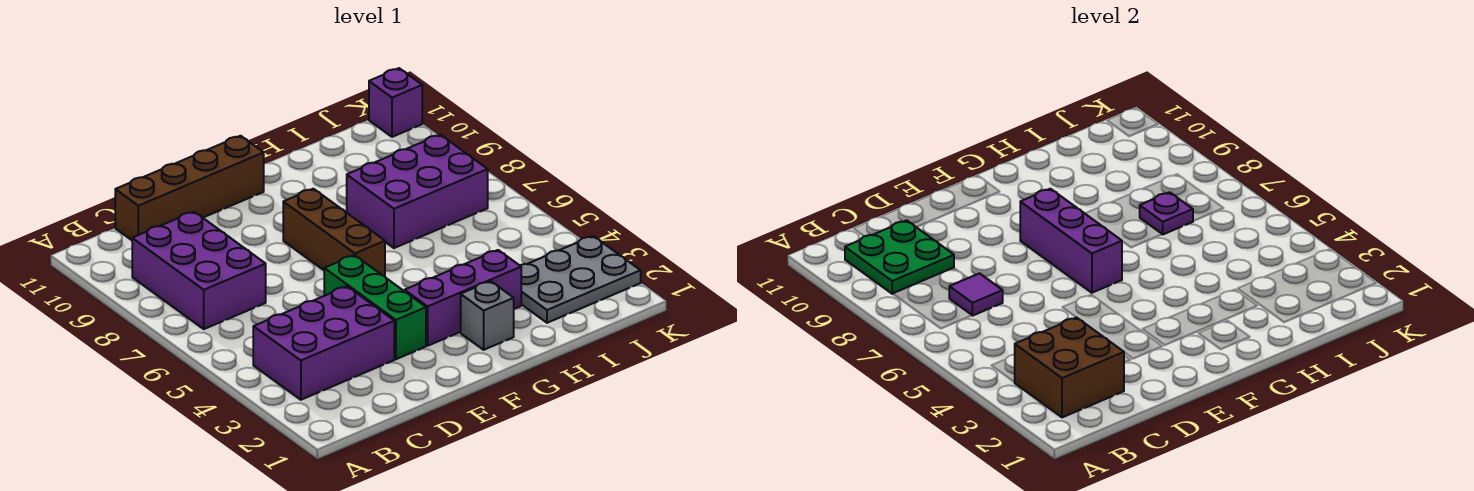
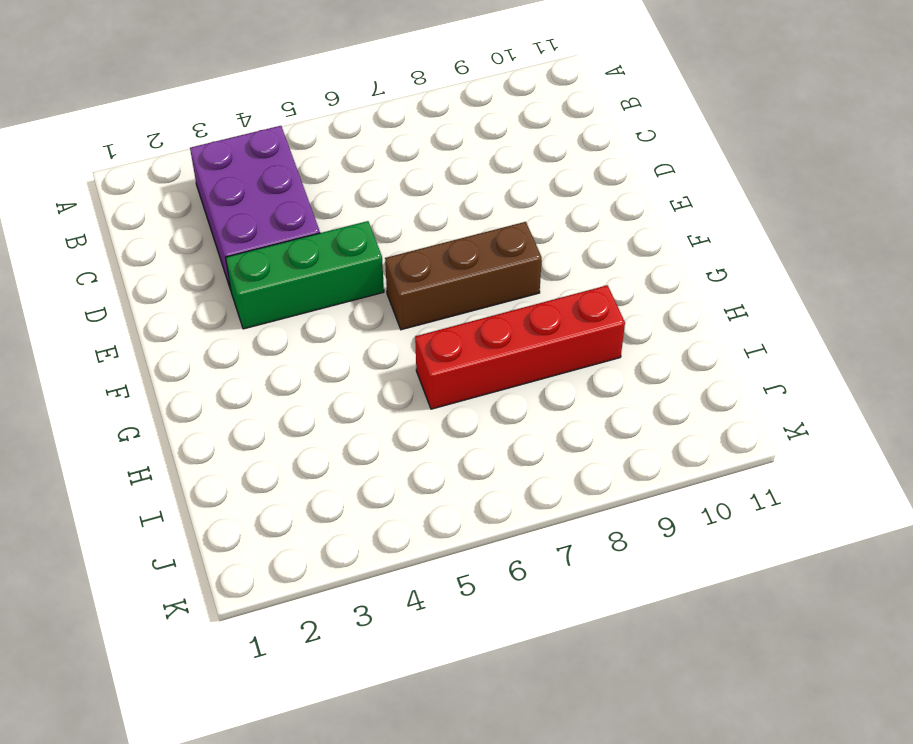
red brick H6:H9 level 1 -> purple brick H7:J8 level 1
none -> purple brick B7:C9 level 1
none -> brown brick C11:F11 level 1
none -> purple brick F3:H3 level 1

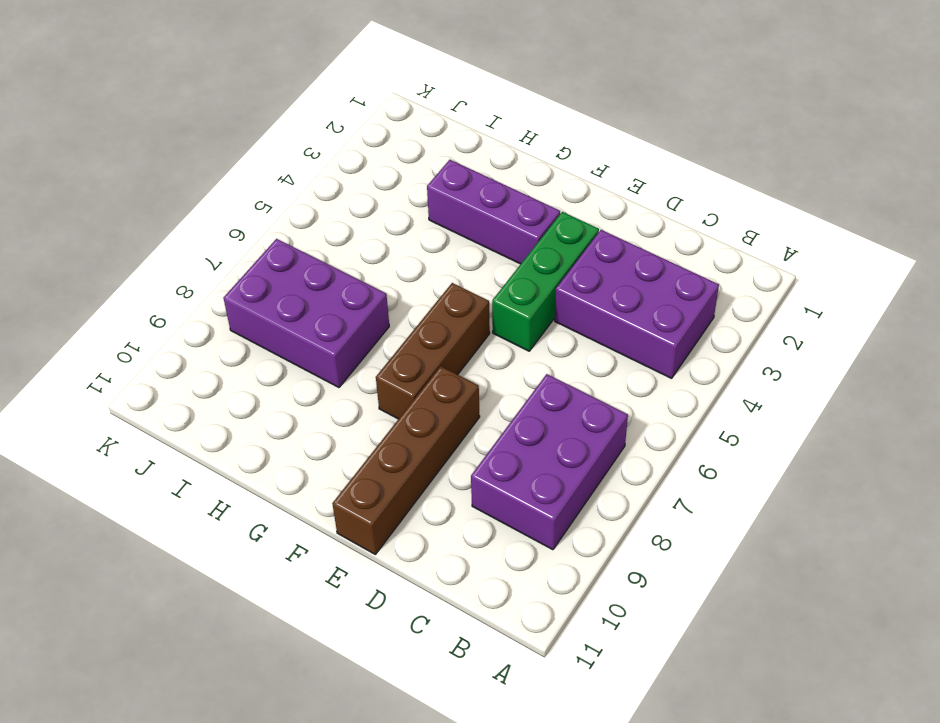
brown brick E8:E11 level 1 -> brown brick C11:F11 level 1
none -> grey brick G2 level 1
none -> grey plate I2:K3 level 1
none -> purple brick K11 level 1

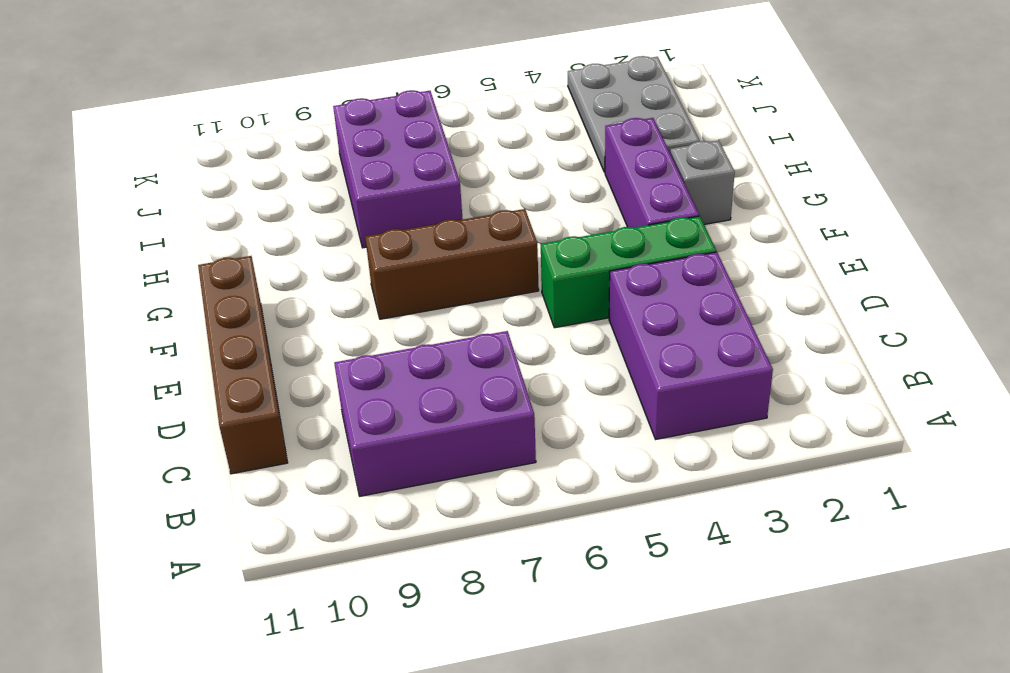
none -> purple brick K11 level 1
none -> brown brick B2:C3 level 2
none -> green plate B9:C10 level 2

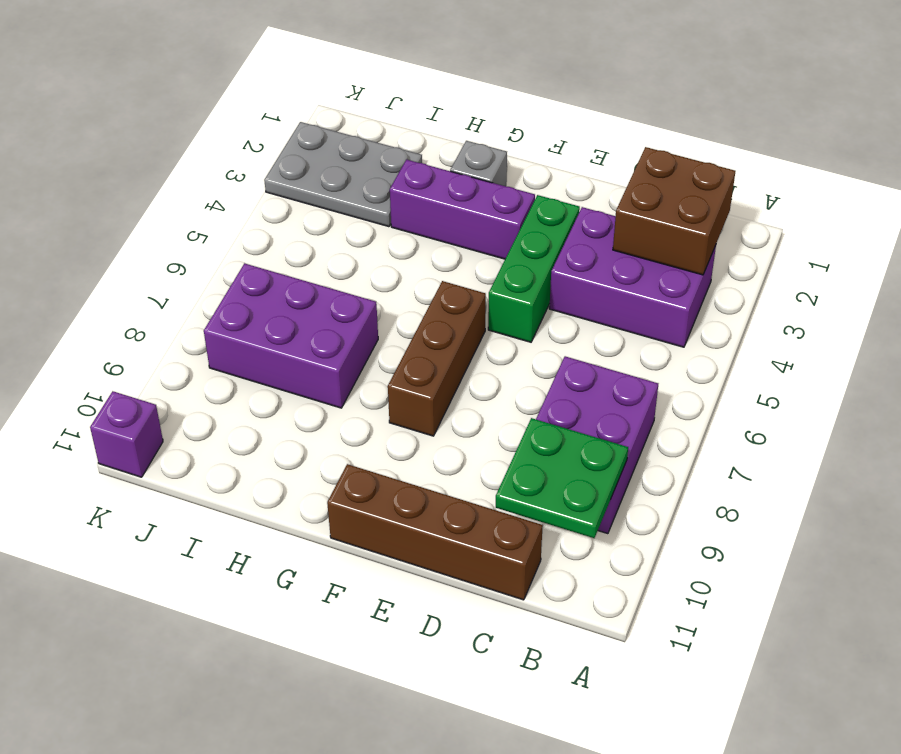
none -> purple tile C7 level 2
none -> purple brick F6:F8 level 2
none -> purple plate I7 level 2

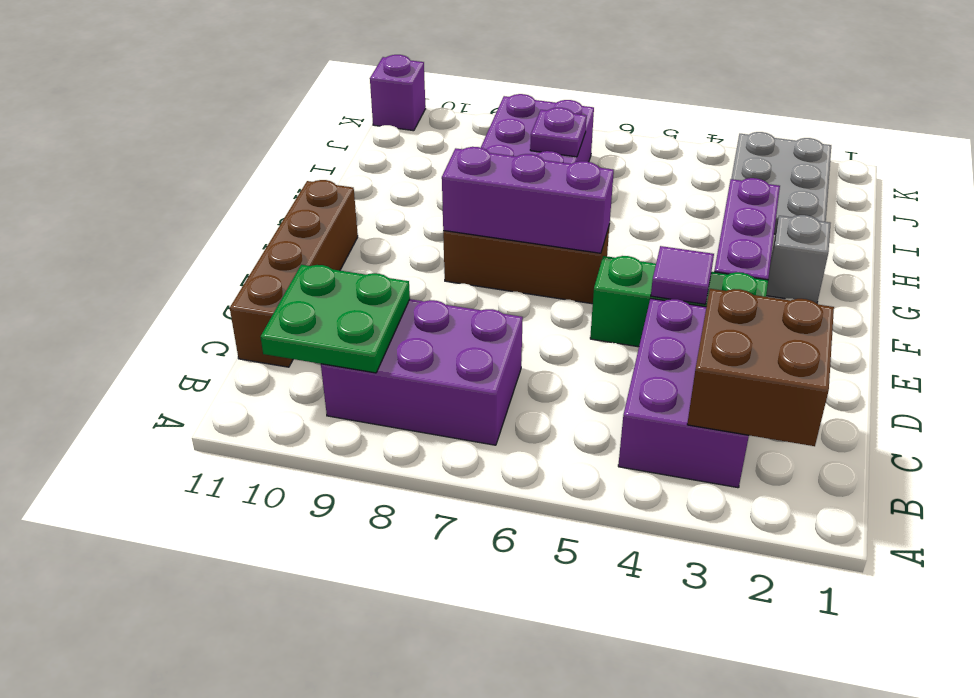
purple tile E4 level 2 -> purple tile C7 level 2

